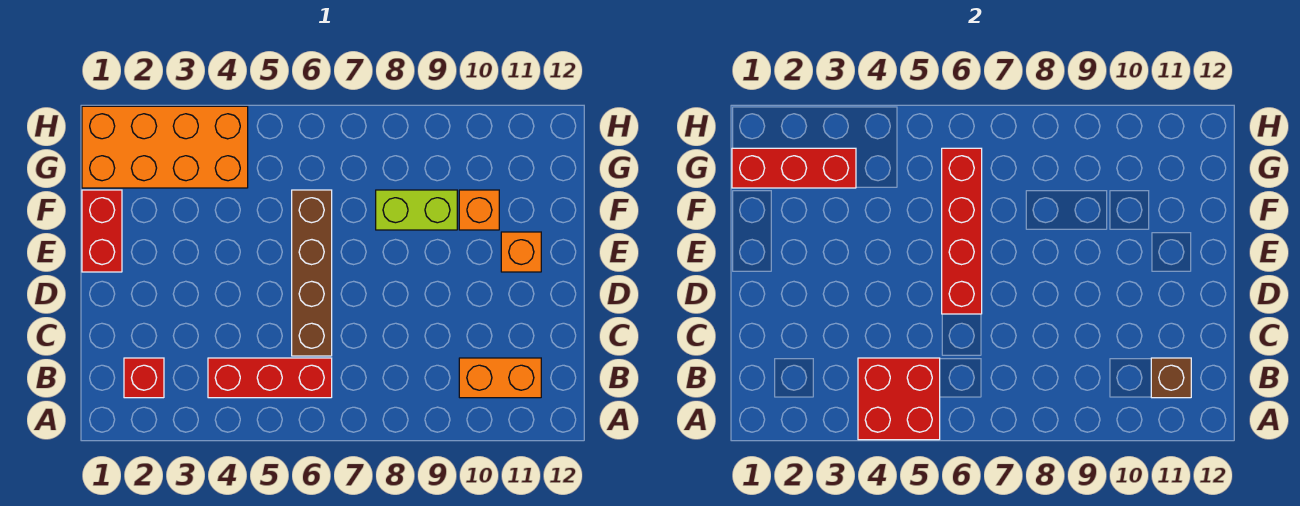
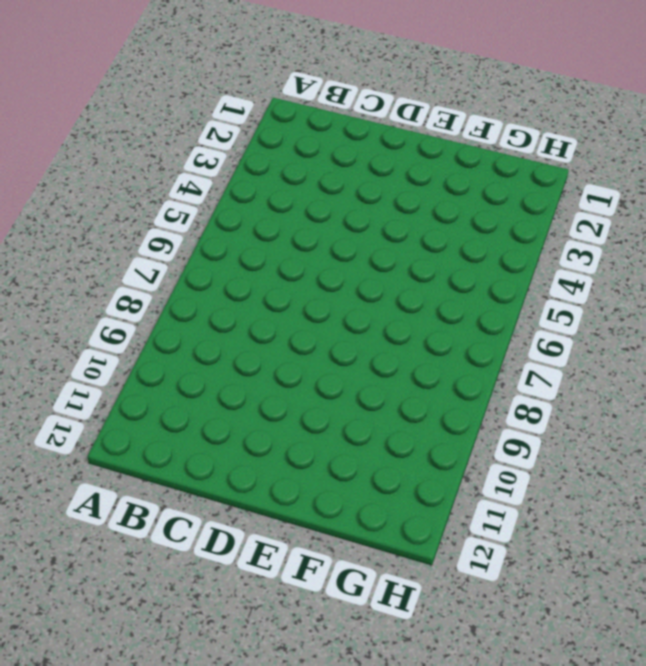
none -> red brick B2 level 1
none -> red brick B4:B6 level 1
none -> orange brick B10:B11 level 1

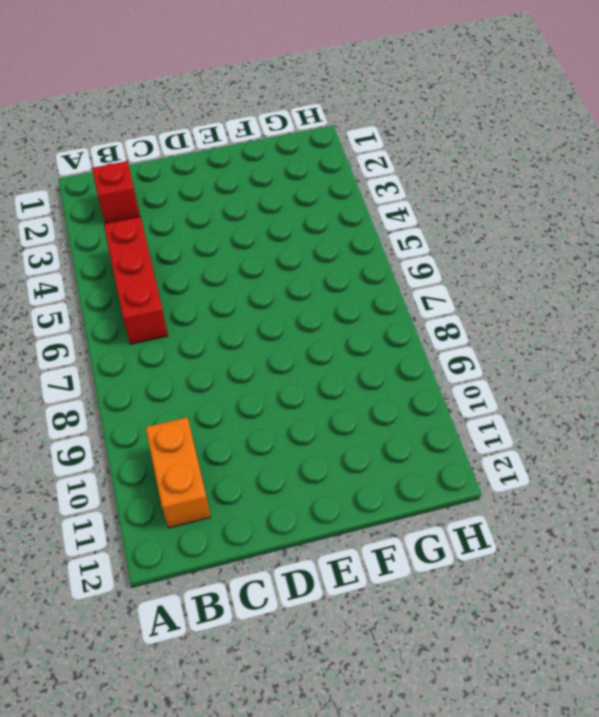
none -> brown brick C6:F6 level 1
none -> red brick E1:F1 level 1
none -> orange brick E11 level 1

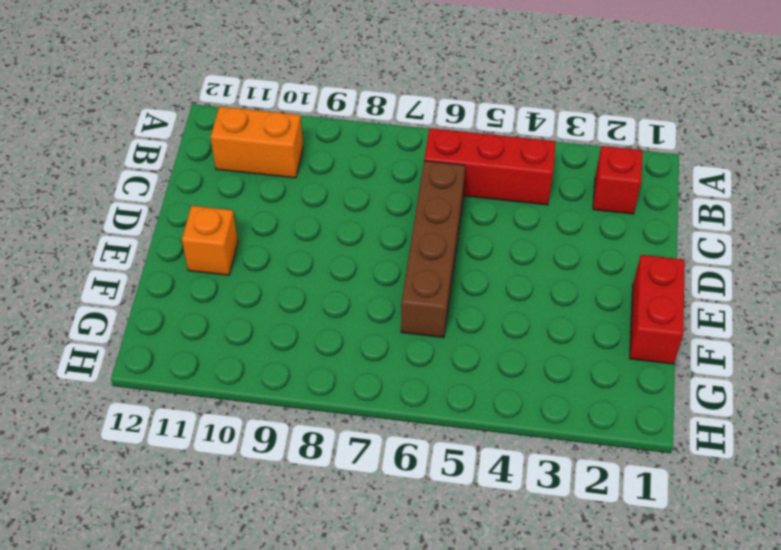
none -> lime brick F8:F9 level 1
none -> orange brick F10 level 1
none -> orange brick G1:H4 level 1

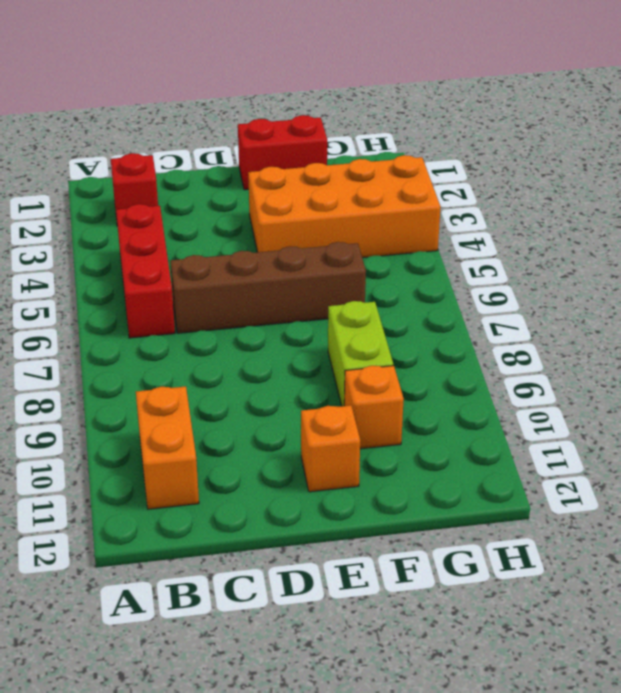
orange brick E3:H4 level 1 -> orange brick G1:H4 level 1
none -> red brick A4:B5 level 2
none -> brown brick B11 level 2
none -> red brick D6:G6 level 2

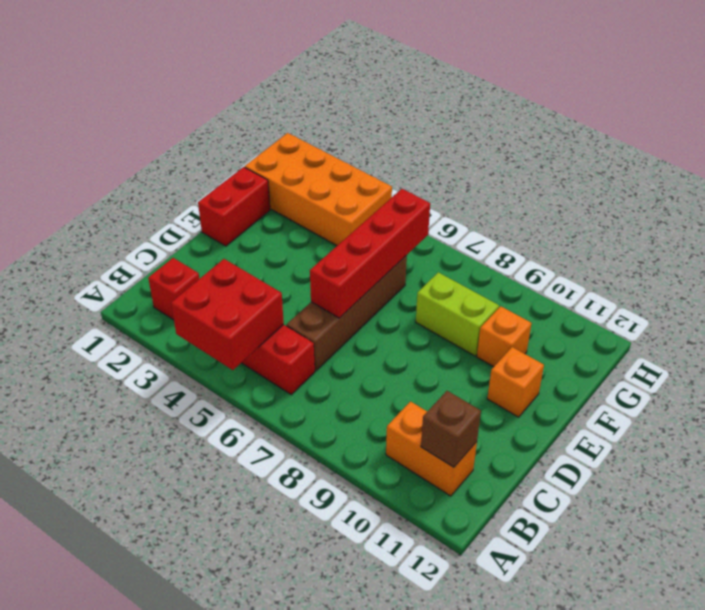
none -> red brick G1:G3 level 2

